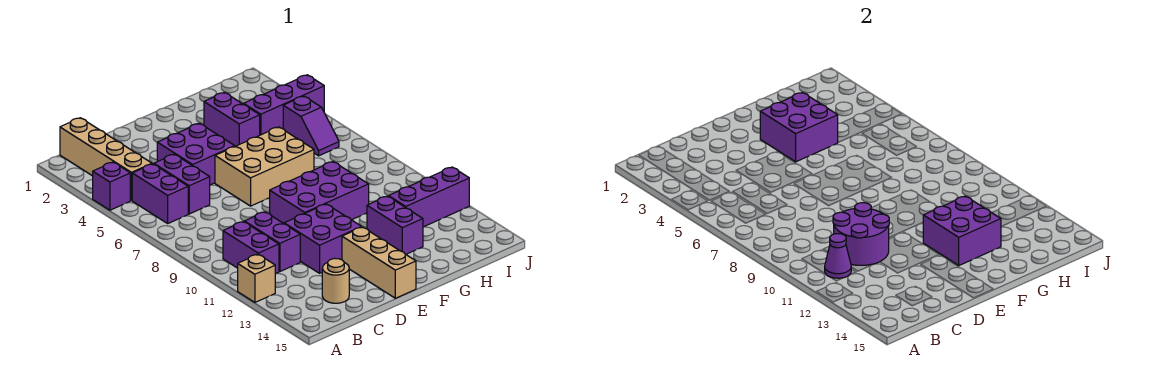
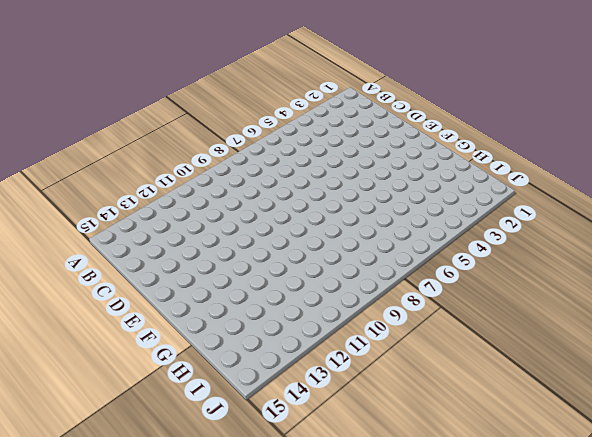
none -> purple brick A4 level 1
none -> tan brick A12 level 1
none -> tan brick B1:B4 level 1

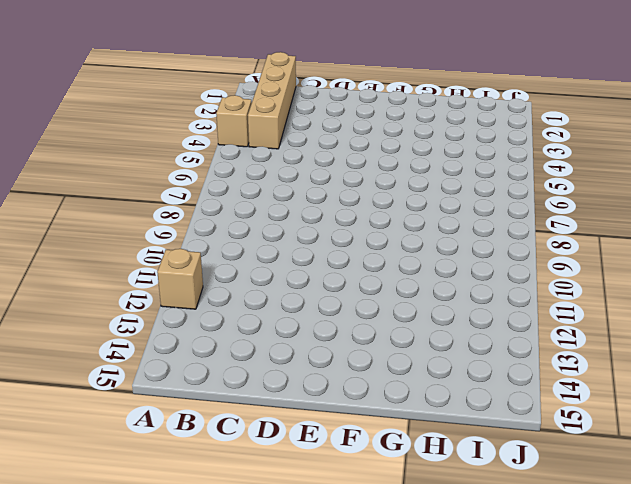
tan brick A4 level 1 -> purple brick A4 level 1
none -> purple brick B5:B6 level 1
none -> purple brick B10:B11 level 1
none -> purple brick C5:C6 level 1

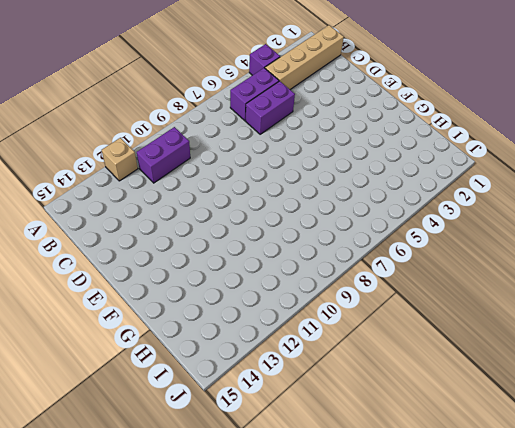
none -> purple brick C10:C11 level 1
none -> tan round brick C14 level 1
none -> purple brick D4:E5 level 1

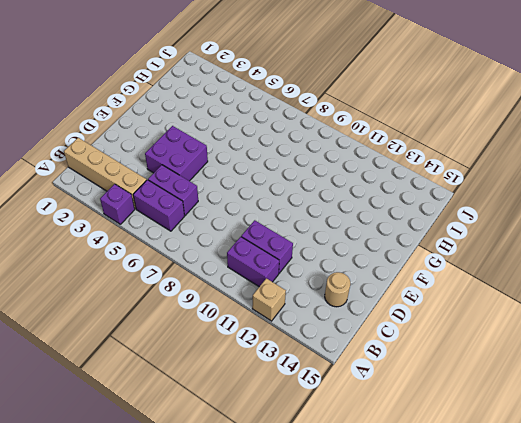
none -> purple brick D11:E12 level 1
none -> tan brick E6:G7 level 1
none -> purple brick E9:G10 level 1

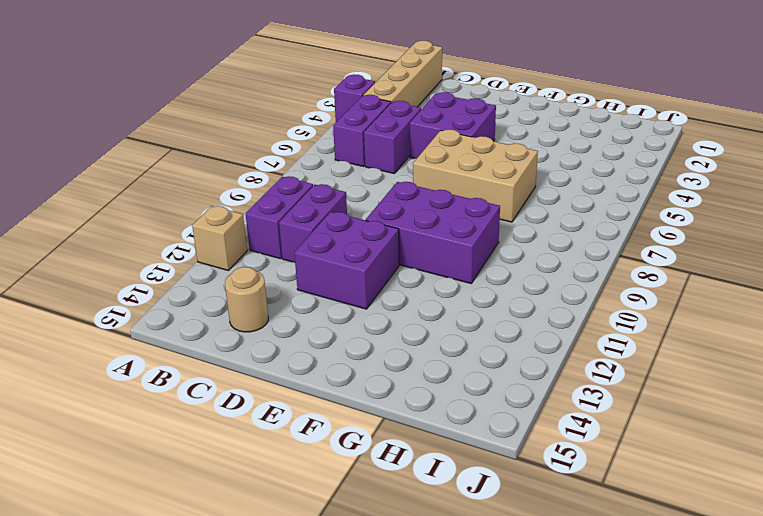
none -> tan brick E13:E15 level 1
none -> purple brick G3:G4 level 1
none -> purple brick G12:G13 level 1

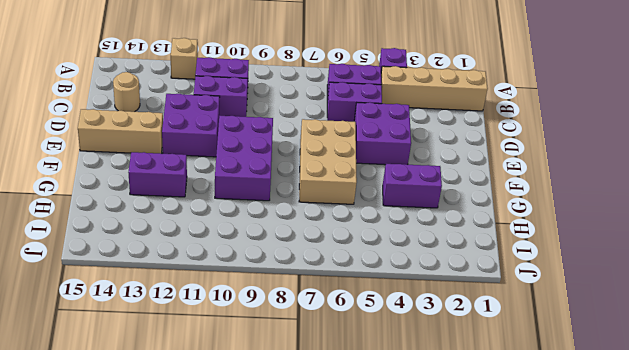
none -> purple brick H4:J4 level 1
none -> purple brick H12:J12 level 1
none -> purple slope I5:I6 level 1 top 5

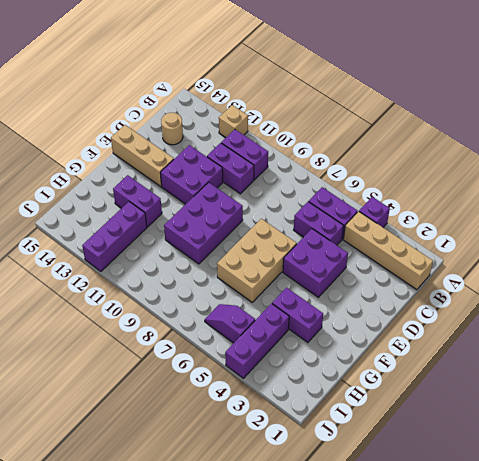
none -> purple cone B11 level 2
none -> purple round brick C10:D11 level 2
none -> purple brick F3:G4 level 2

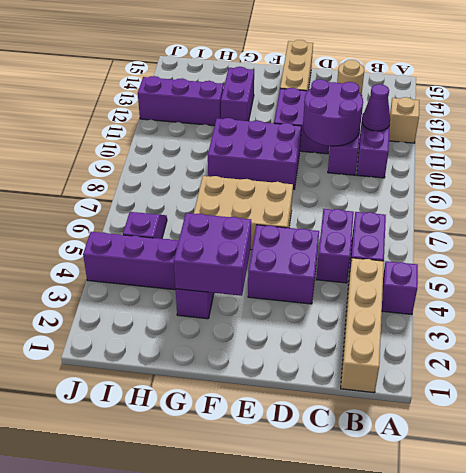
none -> purple brick F12:G13 level 2

